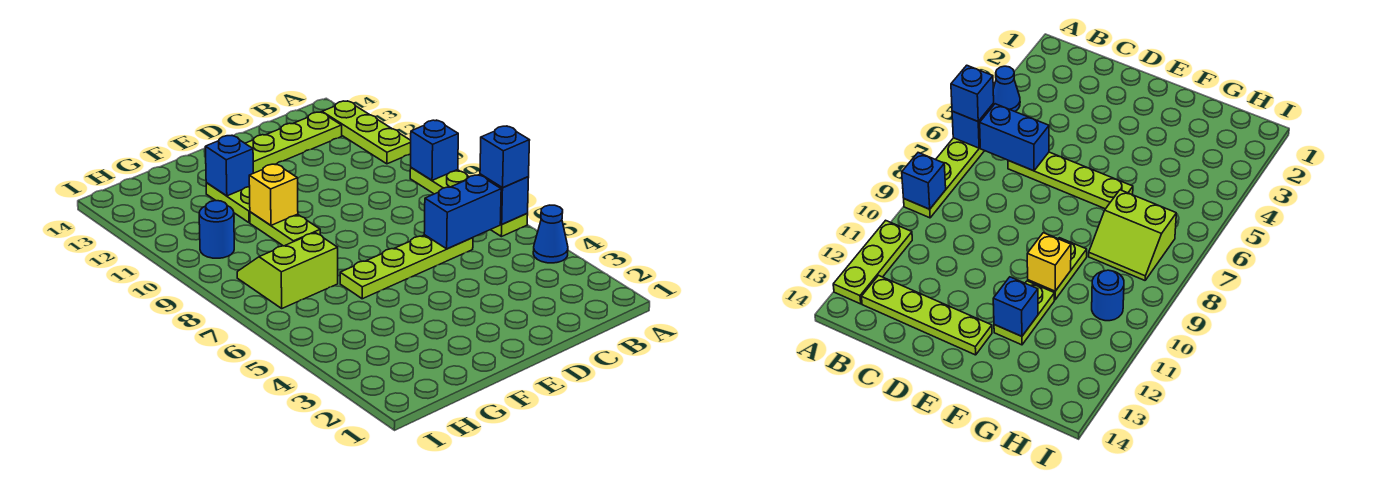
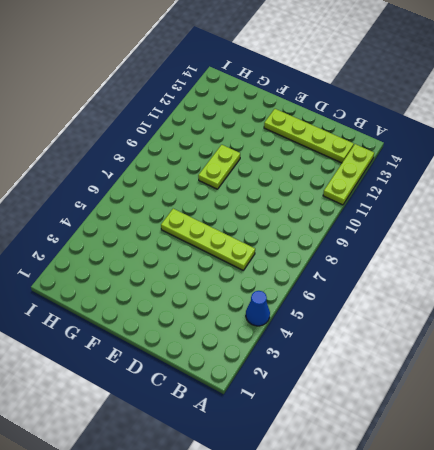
none -> lime plate A6:A9 level 1
none -> lime plate F11:F12 level 1
none -> lime slope G7:H8 level 1 top 7

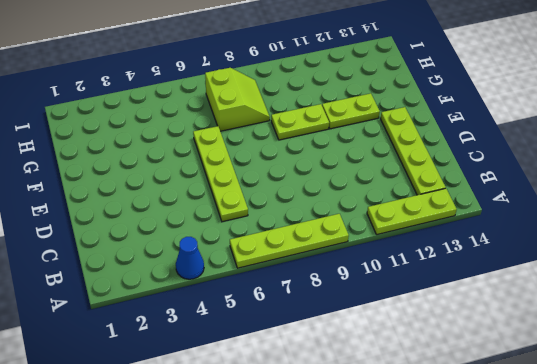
none -> blue round brick H10 level 1
none -> blue brick A6 level 2
none -> blue brick A9 level 2

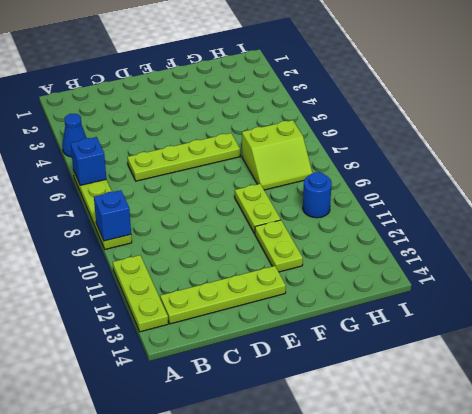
none -> blue brick B6:C6 level 2
none -> yellow brick F10 level 2
none -> blue brick F12 level 2

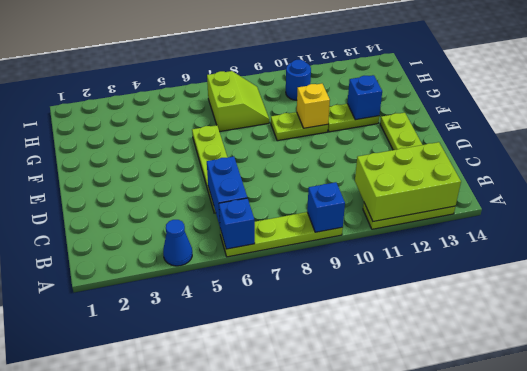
lime brick A11:B13 level 2 -> none
none -> blue brick A6 level 3

